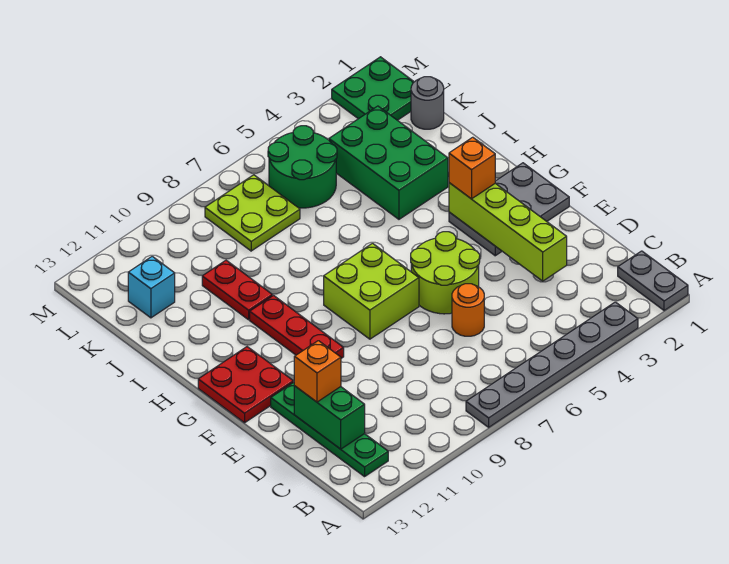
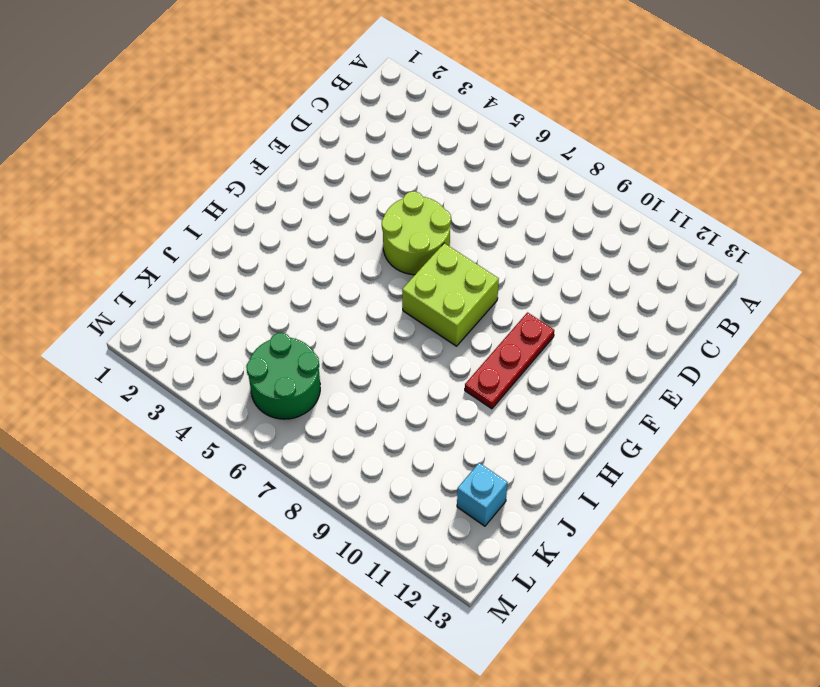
none -> grey plate A1:B1 level 1
none -> grey plate A3:A8 level 1
none -> green plate B12:E12 level 1

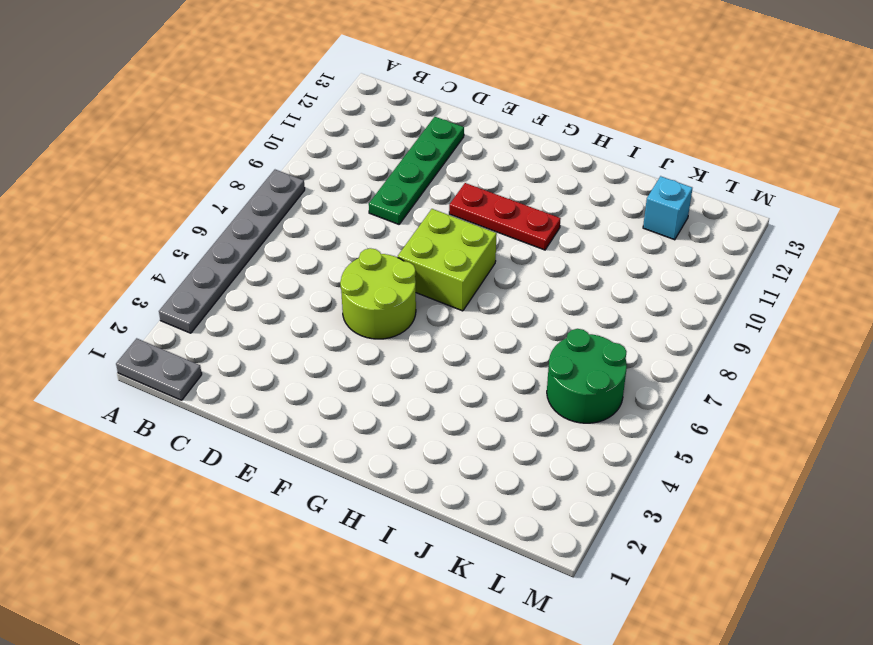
green plate D9:D12 level 1 -> green plate B12:E12 level 1
none -> orange round brick D6 level 1
none -> grey plate F1:G3 level 1
none -> red plate F12:G13 level 1

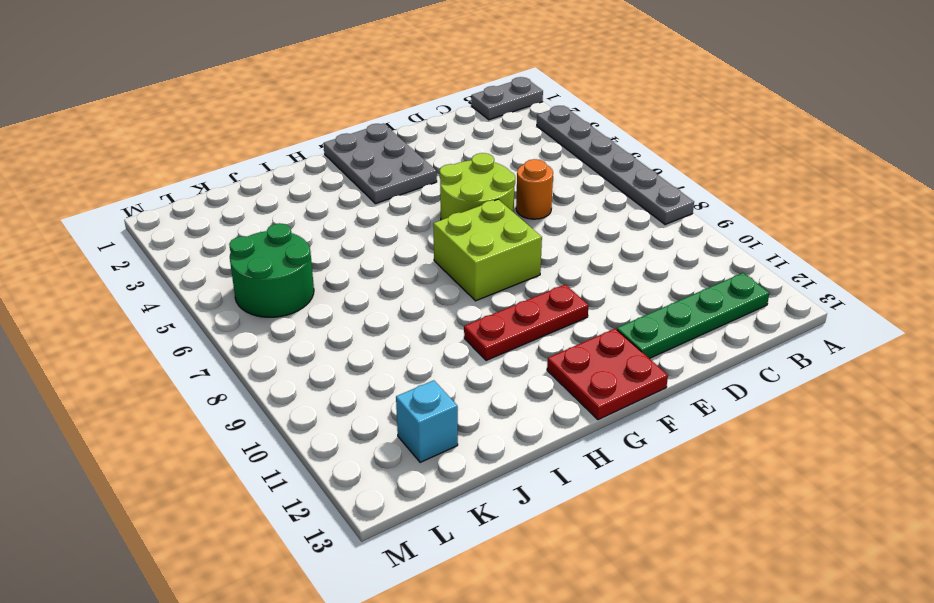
none -> green brick I3:K4 level 1
none -> red plate I10:J10 level 1
none -> grey round brick K1 level 1

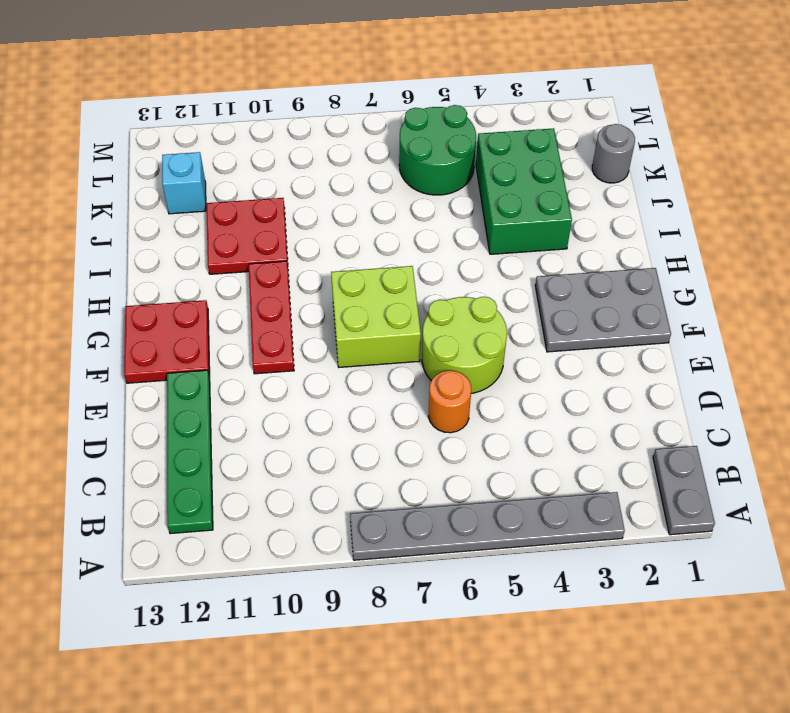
red plate I10:J11 level 1 -> red plate I10:J10 level 1
none -> lime plate K7:L8 level 1
none -> green plate L1:M2 level 1
none -> green brick C12:D12 level 2

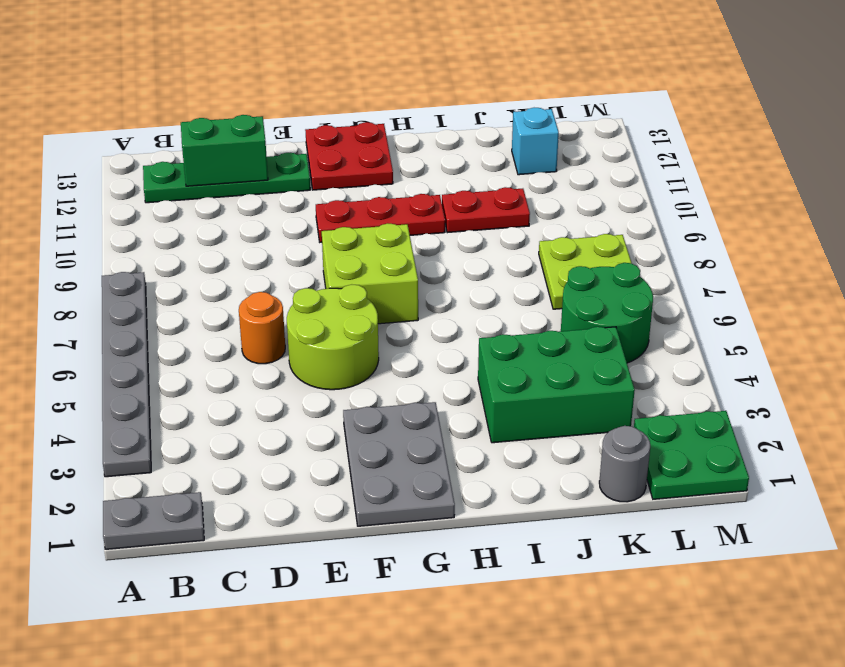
none -> lime brick D3:G3 level 2
none -> orange brick D12 level 3
none -> orange brick G3 level 3

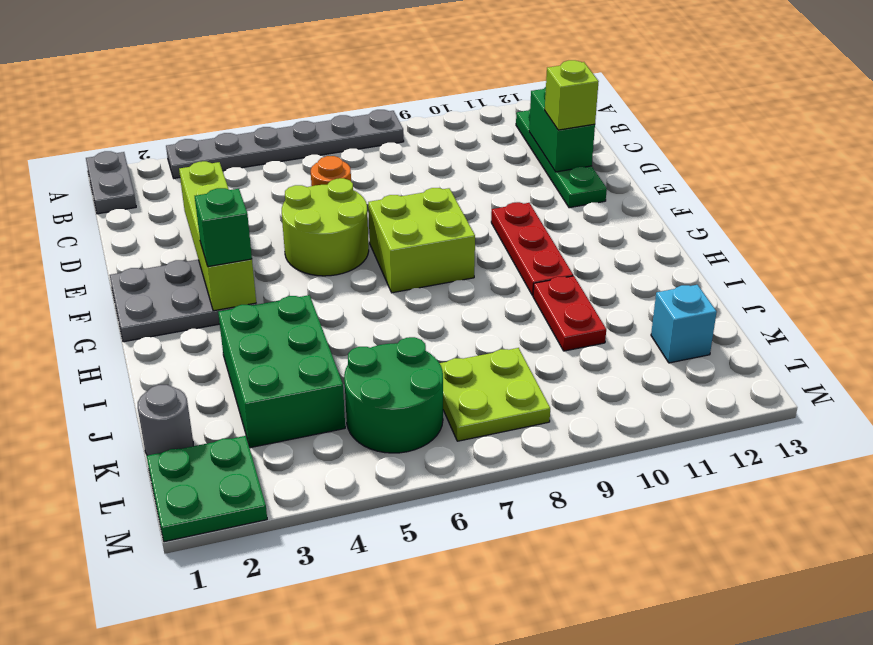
lime brick D12 level 3 -> orange brick D12 level 3
green brick G3 level 3 -> orange brick G3 level 3
none -> red plate F12:G13 level 1

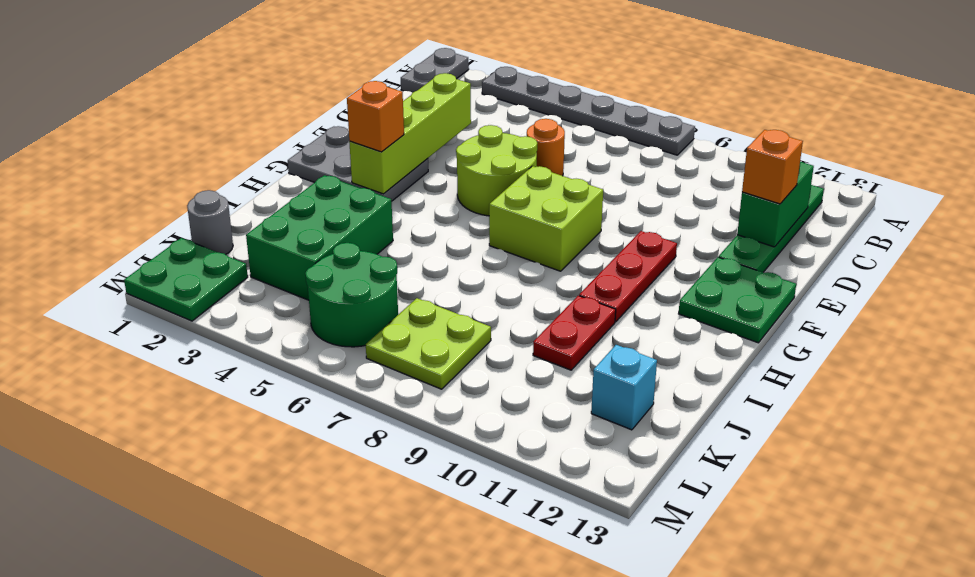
green plate F12:G13 level 1 -> red plate F12:G13 level 1

